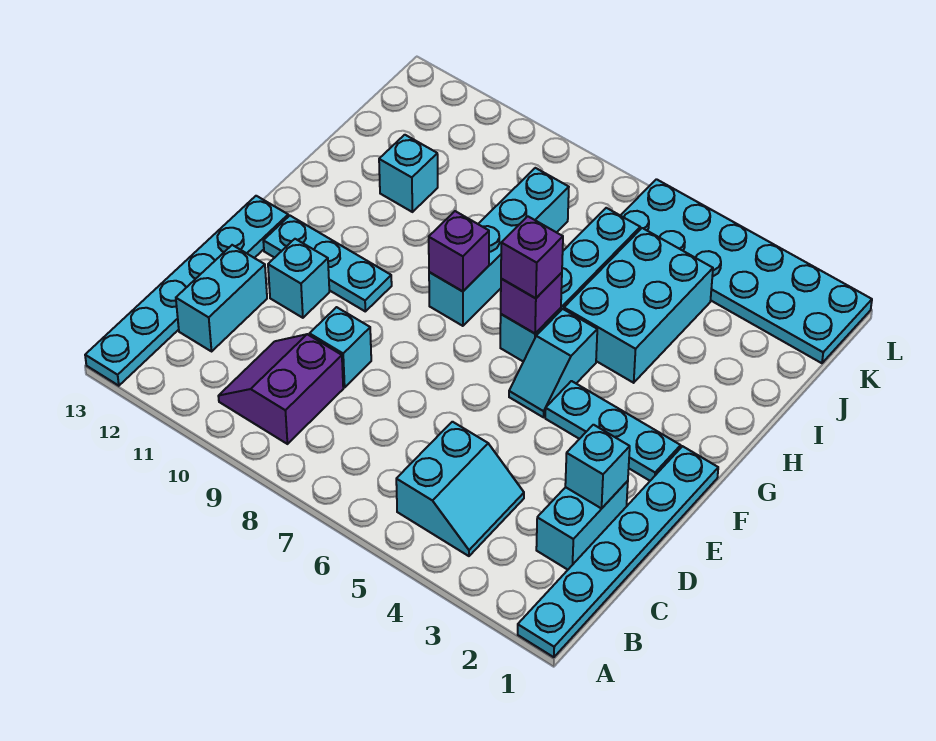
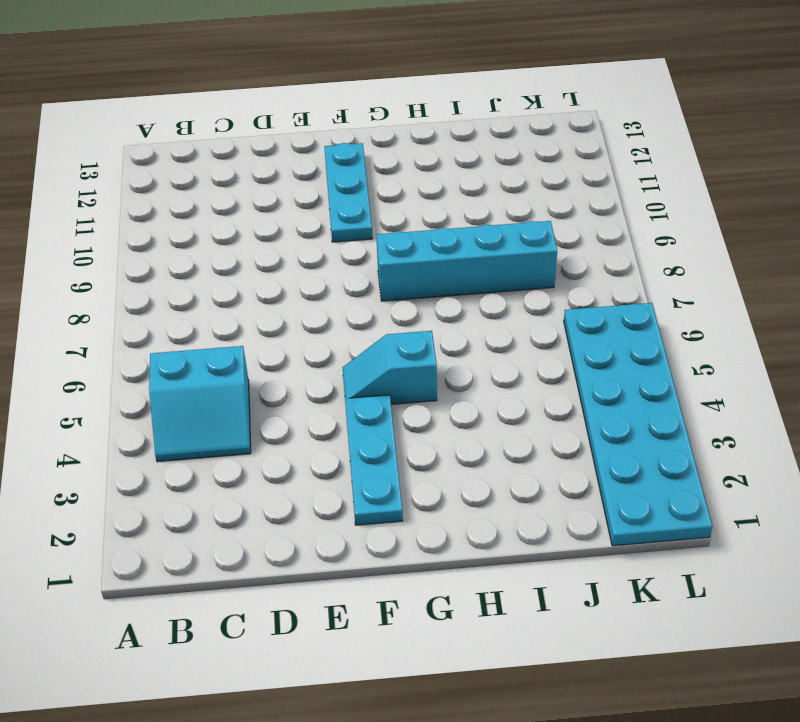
none -> cyan plate A1:F1 level 1
none -> cyan plate A13:F13 level 1
none -> purple slope B9:C10 level 1 top 9

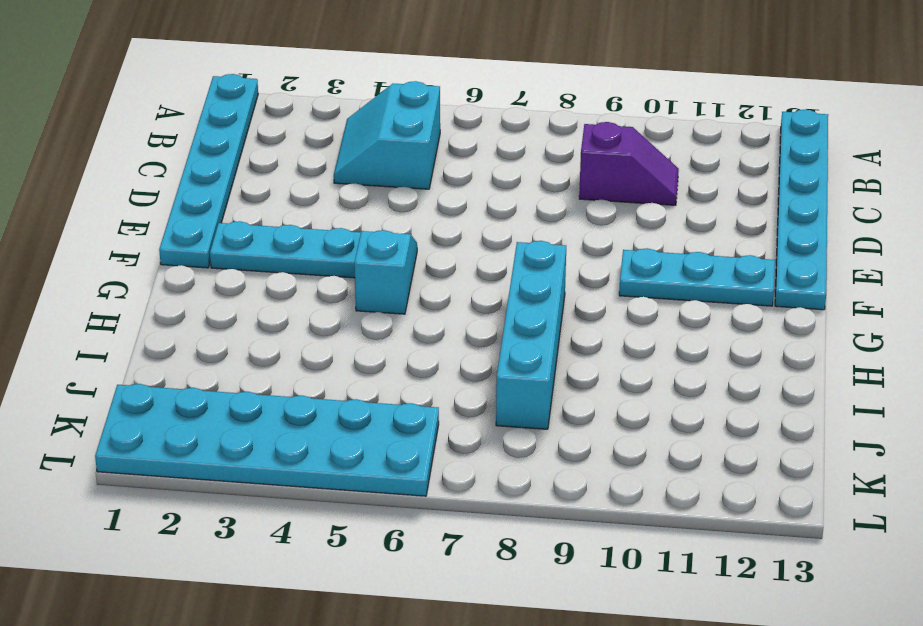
purple slope C9:C10 level 1 top 9 -> purple slope B9:C10 level 1 top 9
none -> cyan brick C2:D2 level 1
none -> cyan brick C12:D12 level 1
none -> cyan brick D9 level 1

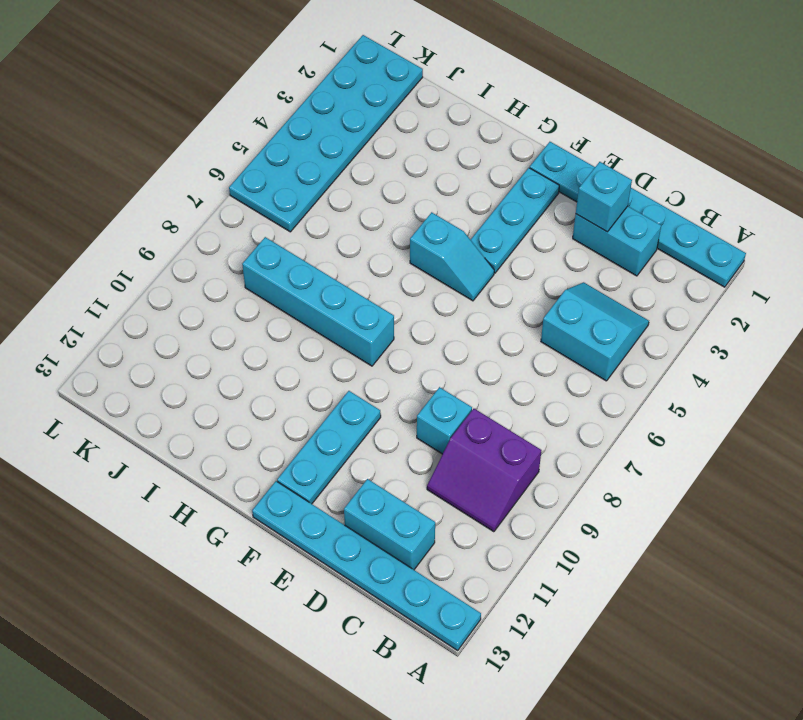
none -> cyan brick E11 level 1
none -> cyan brick G6:J6 level 1
none -> cyan brick H4:J5 level 1

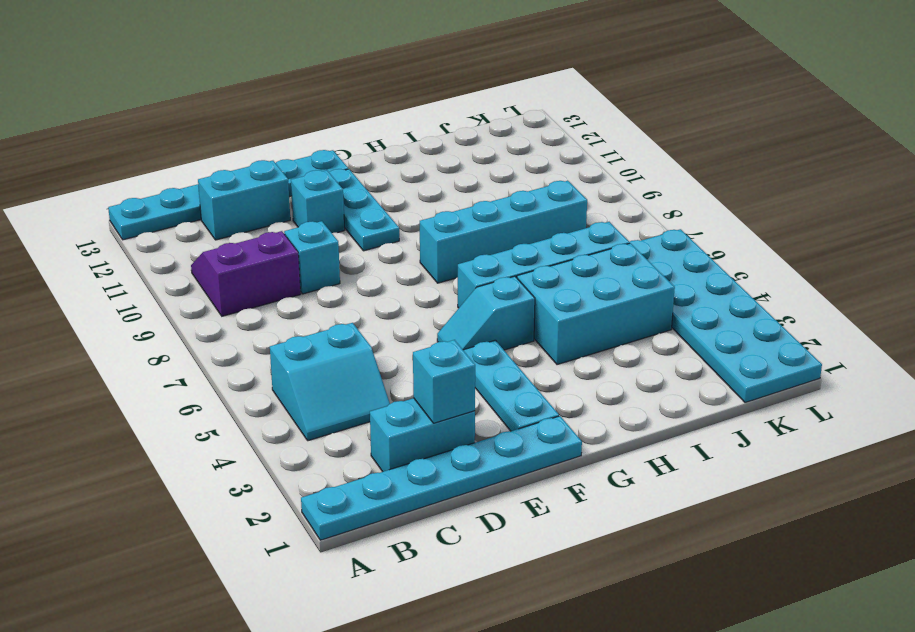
none -> cyan brick I11 level 1
none -> purple brick G6 level 2
none -> purple brick G8 level 2

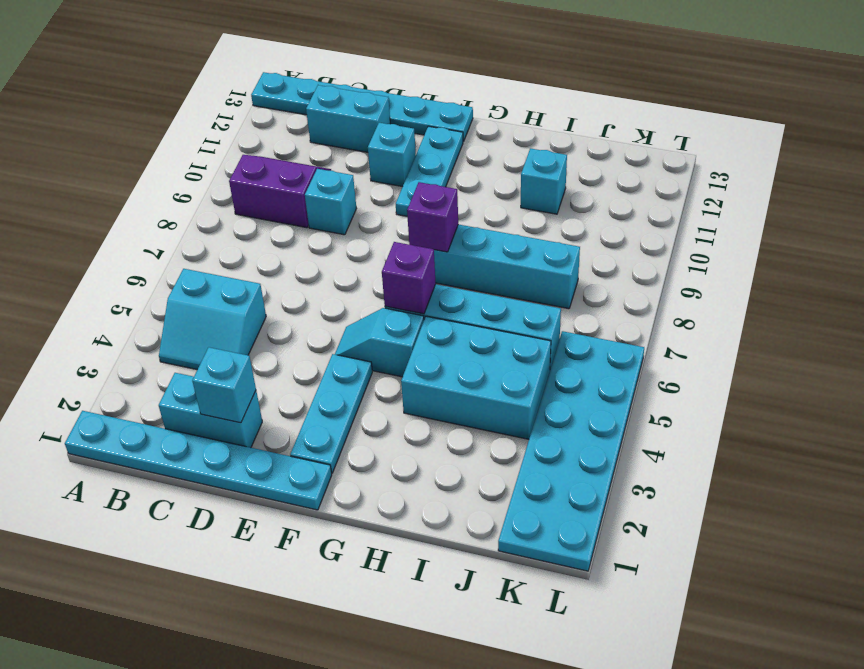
none -> purple brick G6 level 3

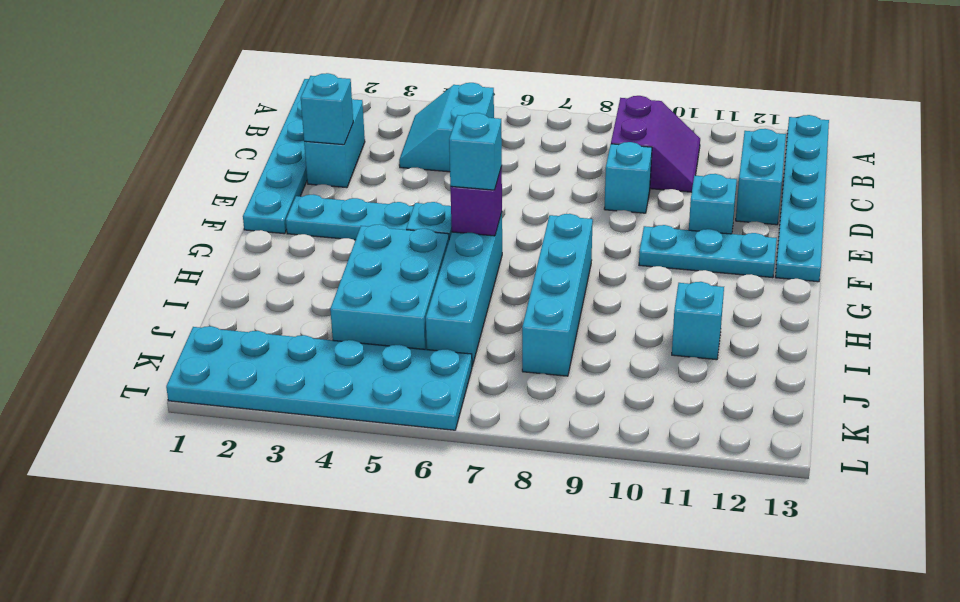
cyan brick G6 level 3 -> purple brick G6 level 3
none -> purple brick G8 level 2

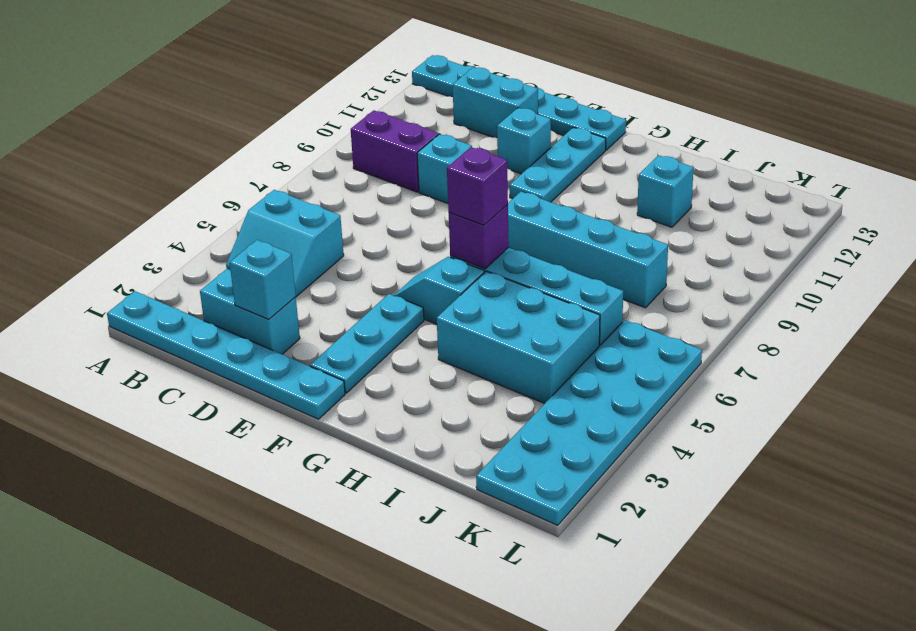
none -> purple brick G8 level 2

